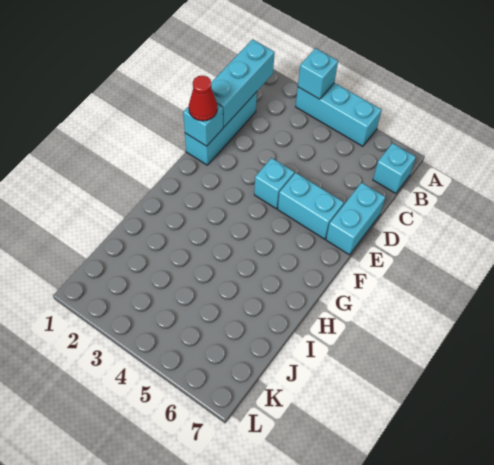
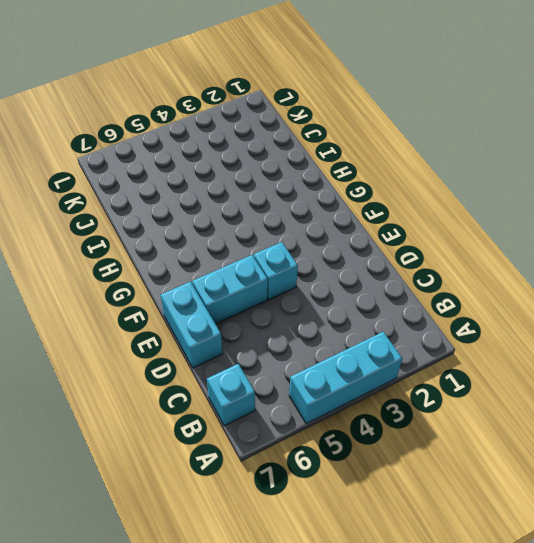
none -> cyan brick C1:E1 level 1
none -> cyan brick A3 level 2

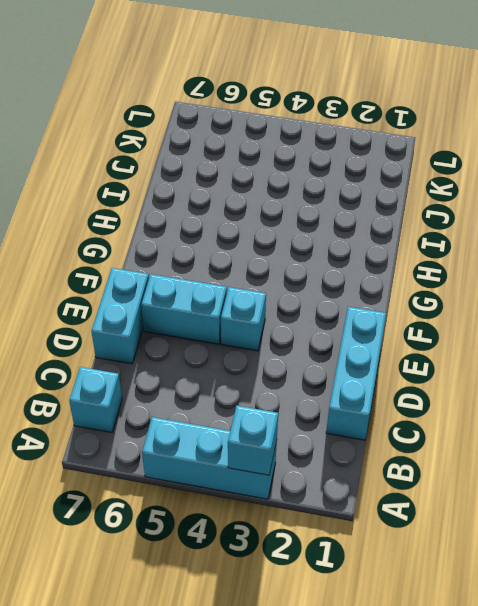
none -> cyan brick B1:D1 level 2
none -> cyan brick E1 level 2

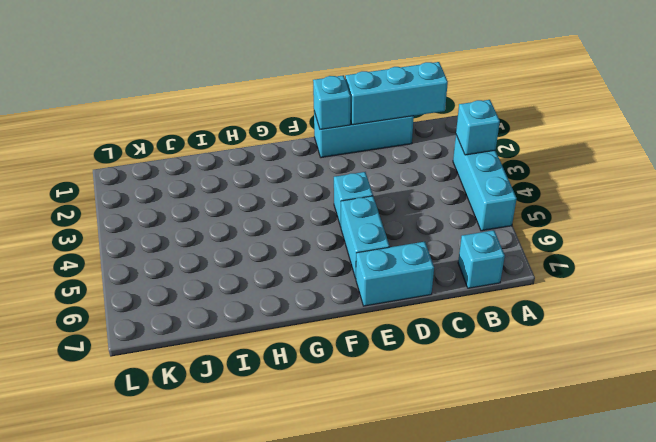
none -> red cone E1 level 3

